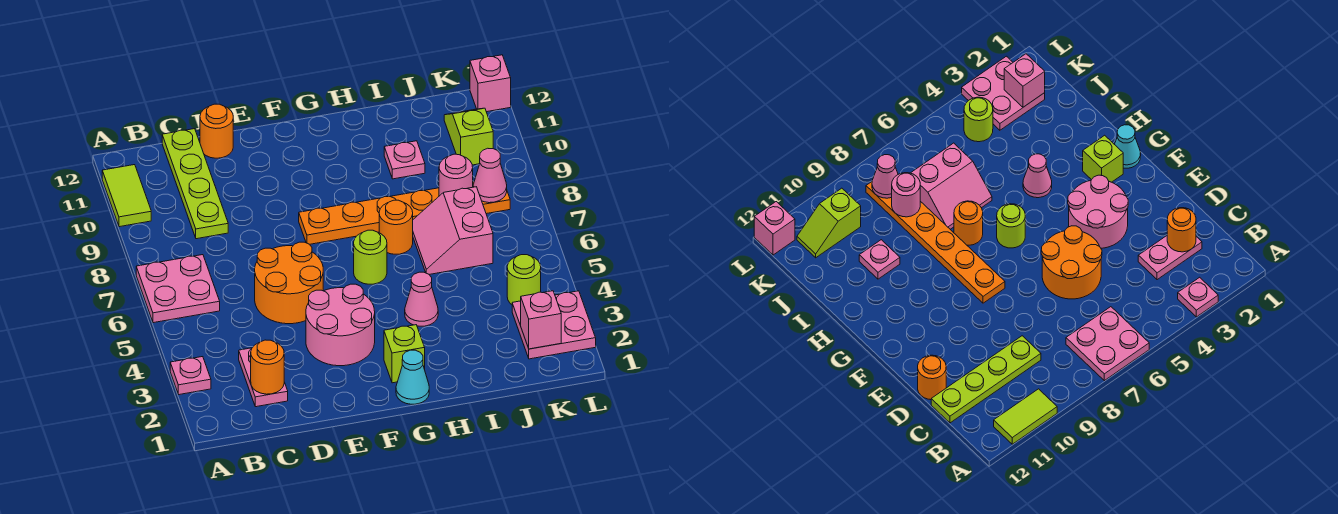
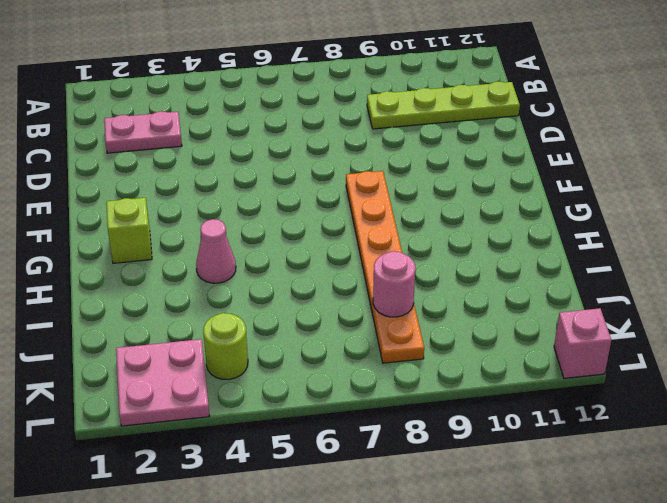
none -> pink plate A3 level 1
none -> pink plate A6:B7 level 1
none -> lime tile A10:A11 level 1

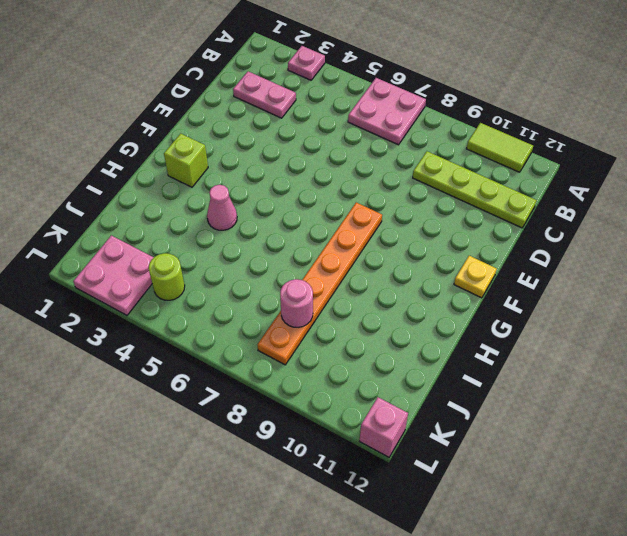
yellow plate F12 level 1 -> none
none -> orange round brick D5:E6 level 1
none -> orange round brick D12 level 1
none -> pink round brick E3:F4 level 1

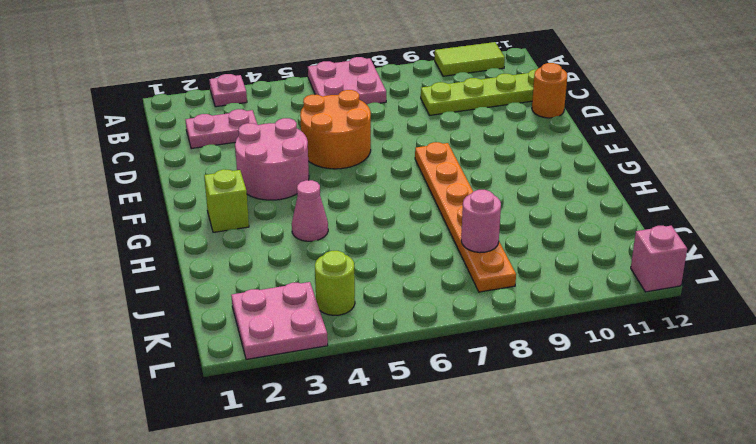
none -> cyan cone G1 level 1
none -> lime round brick G6 level 1
none -> orange round brick H7 level 1

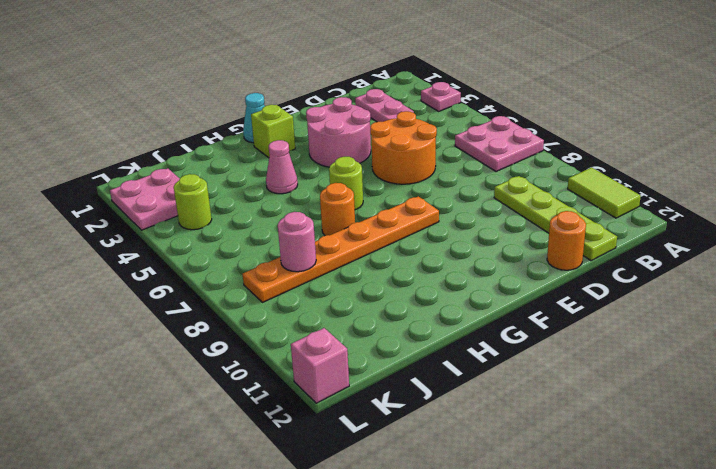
none -> pink slope I6:J7 level 1 top J
none -> pink plate I10 level 1
none -> lime slope K10:K11 level 1 top 10

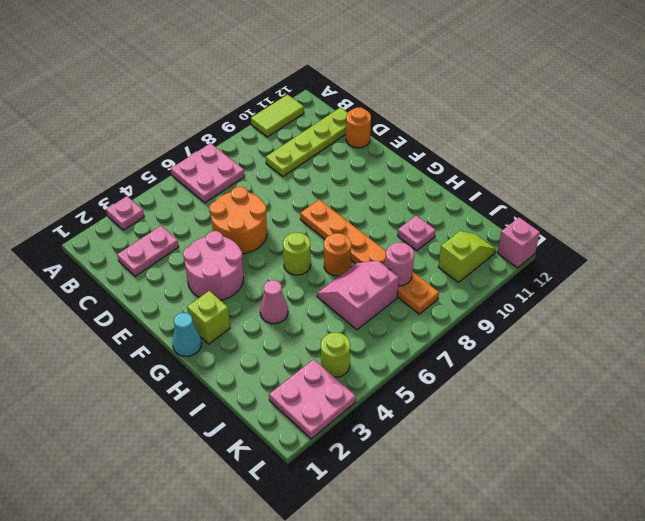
none -> orange round brick C2 level 2
none -> pink brick K2 level 2
none -> pink cone K8 level 2

